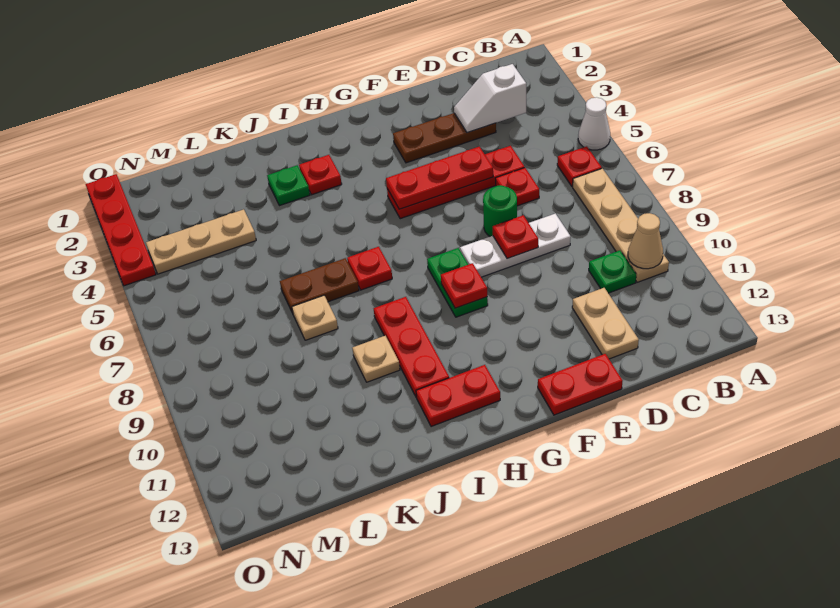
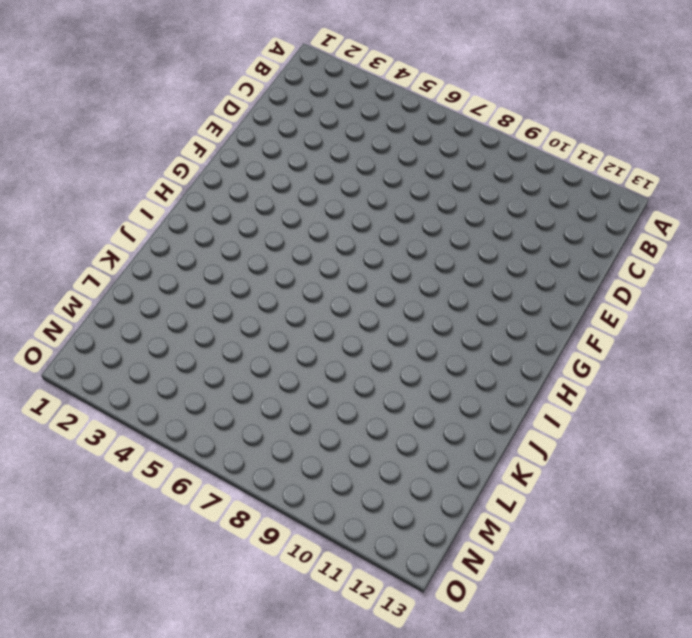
none -> white cone A5 level 1
none -> red plate B6 level 1
none -> tan plate B7:B10 level 1

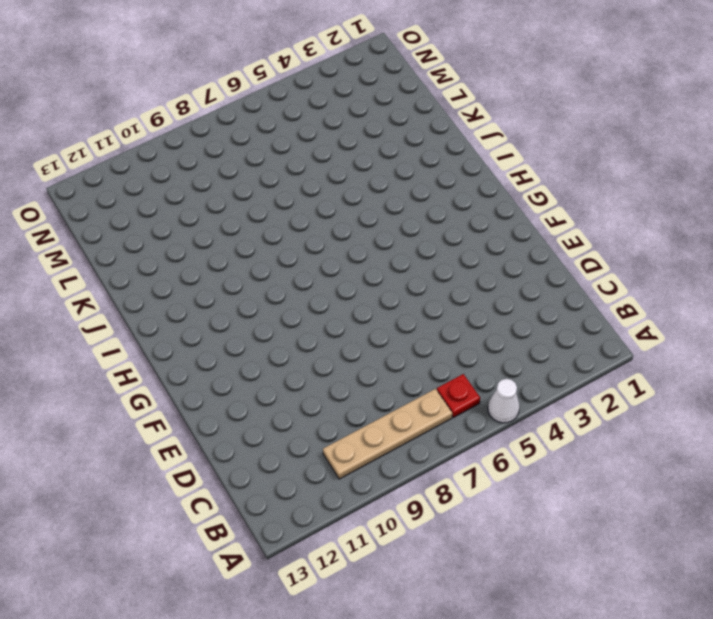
none -> green plate C10 level 1
none -> brown plate D3:F3 level 1
none -> red plate D5:G5 level 1

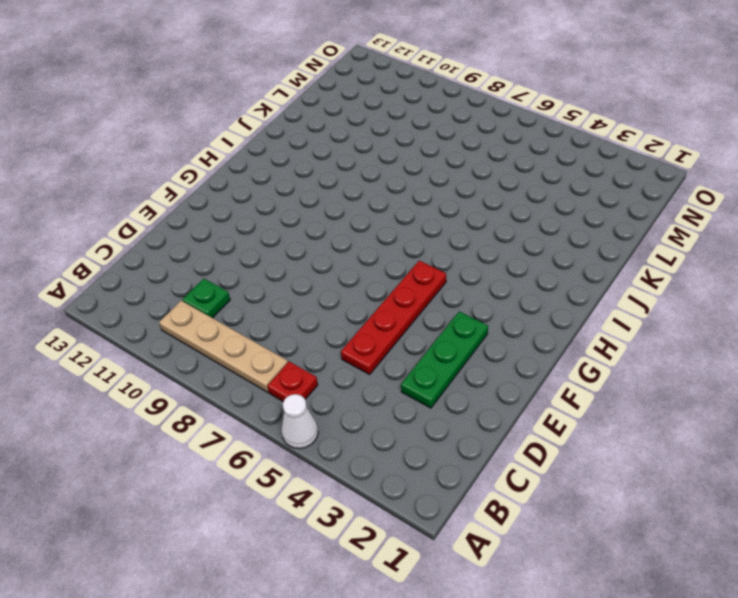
green plate D3:F3 level 1 -> brown plate D3:F3 level 1
none -> red plate D6 level 1
none -> white plate D8:F8 level 1
none -> tan plate D11:D12 level 1

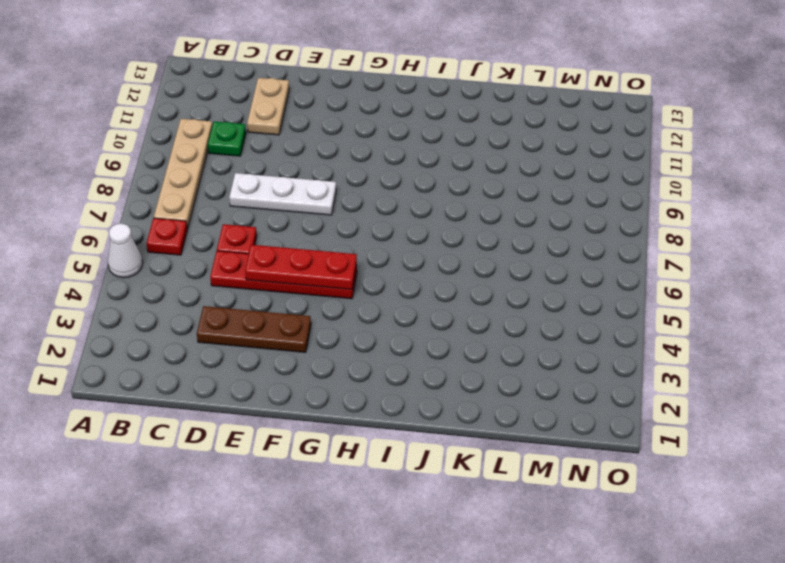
none -> green round brick E7 level 1
none -> red plate E13:F13 level 1
none -> green plate G8:G9 level 1

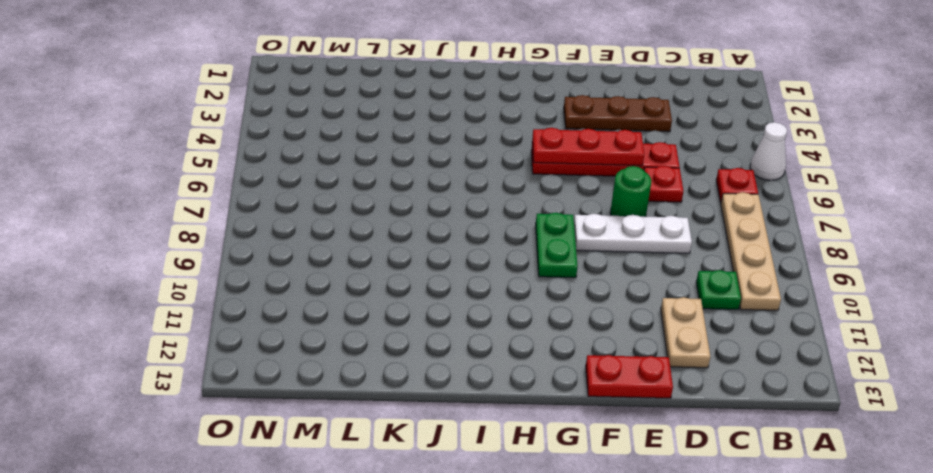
none -> red plate H12:I12 level 1
none -> red plate I3 level 1
none -> red plate I7 level 1

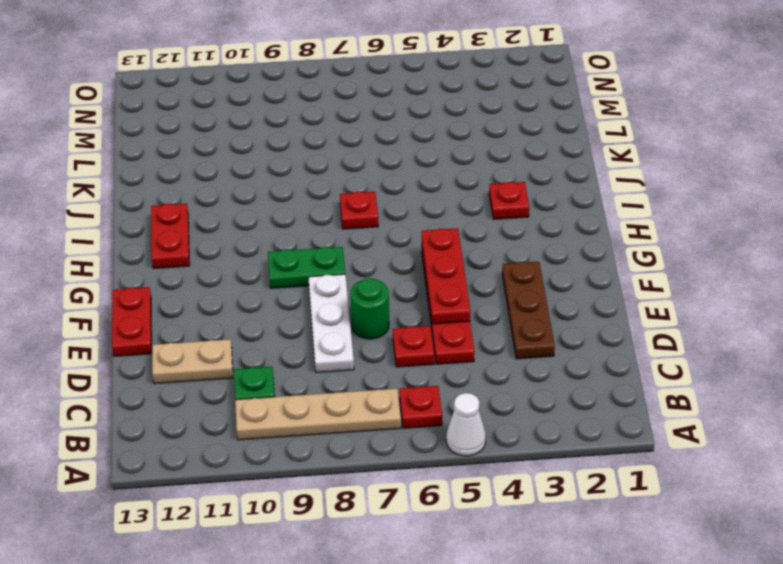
none -> red plate I9:I11 level 1
none -> green plate J3 level 1
none -> brown plate J7:K7 level 1

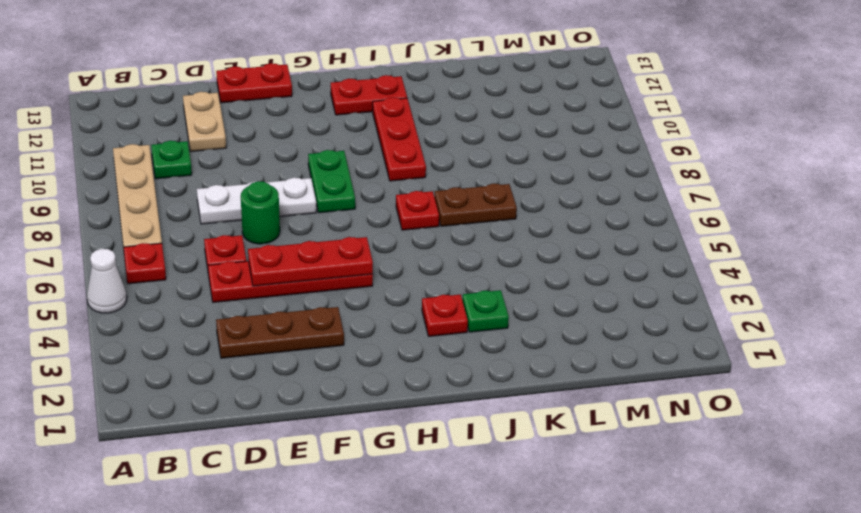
none -> tan plate J10 level 1
none -> tan plate K8 level 1
none -> tan plate L4:N4 level 1

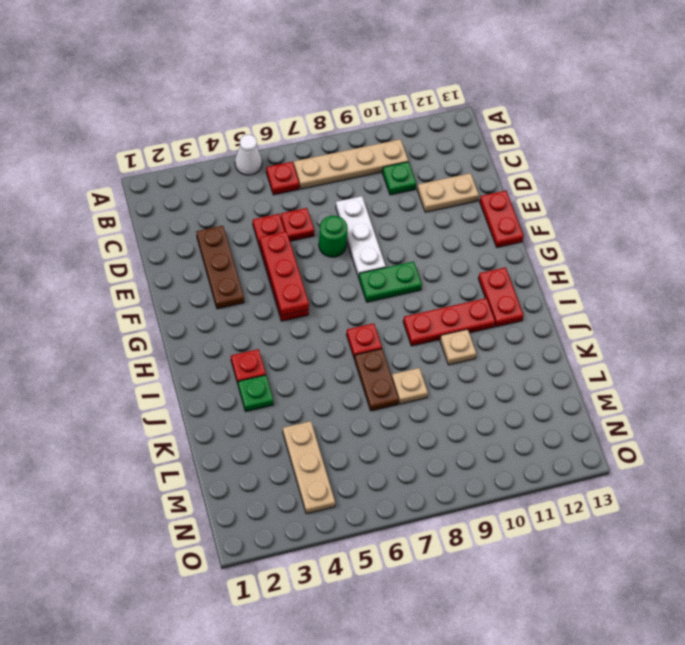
none -> red plate O1:O4 level 1
none -> tan cone B10 level 2
none -> white slope C3:D3 level 2 top C

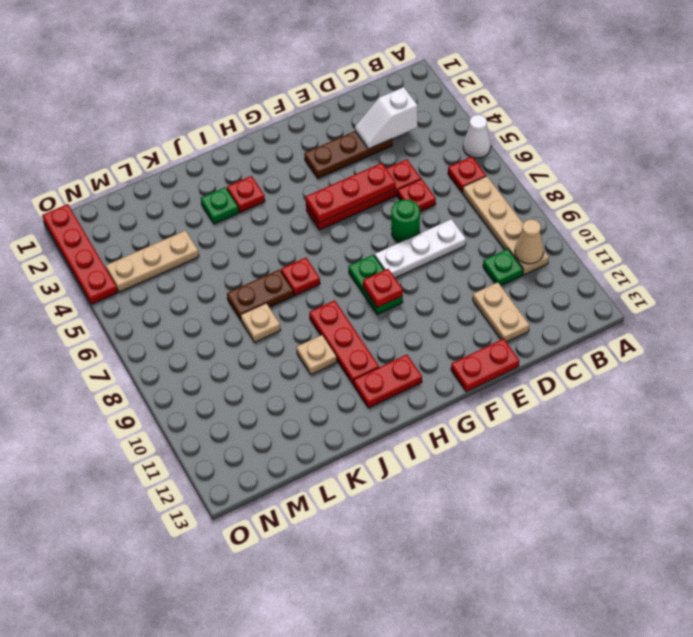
none -> red plate E8 level 2

